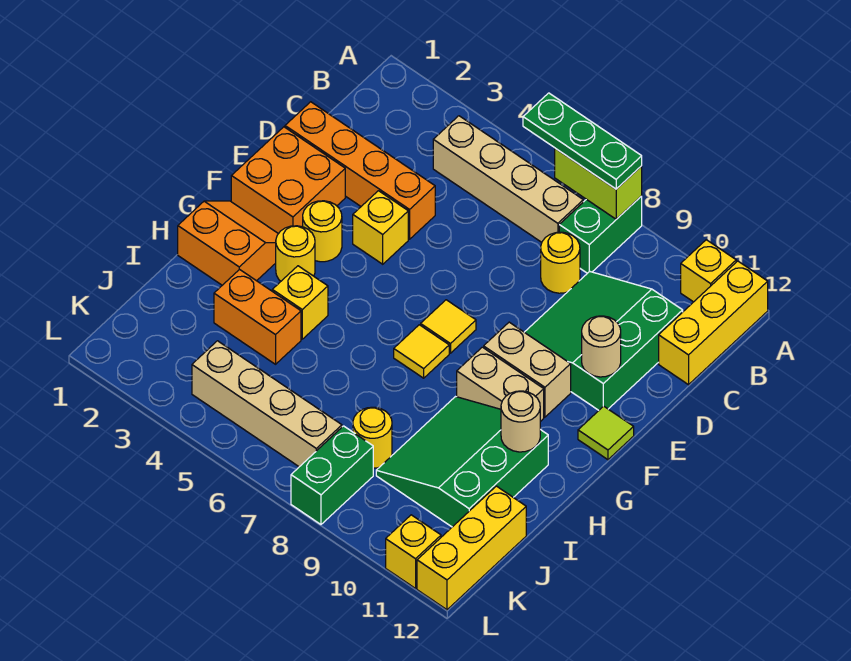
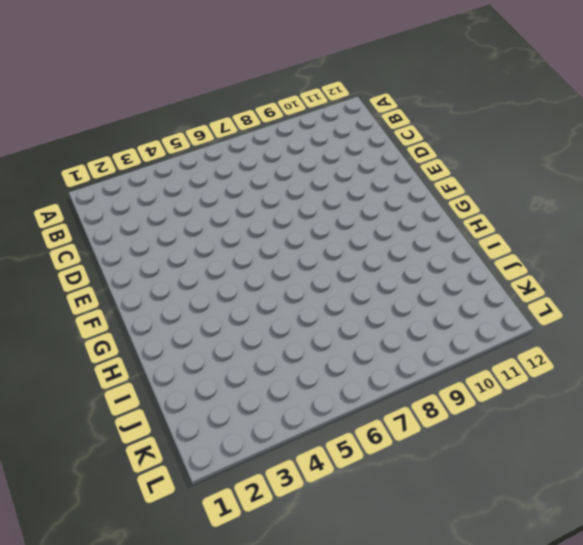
none -> green brick A8:B8 level 1
none -> yellow brick A11 level 1
none -> yellow brick A12:C12 level 1

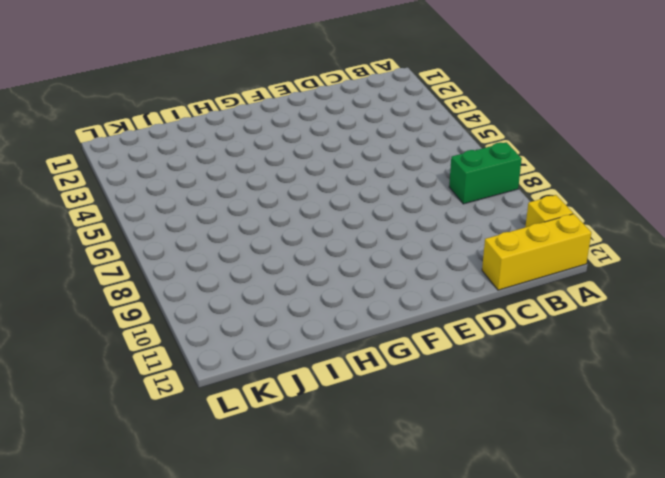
none -> tan brick B4:B7 level 1
none -> yellow round brick C8 level 1
none -> green slope C9:E11 level 1 top 11

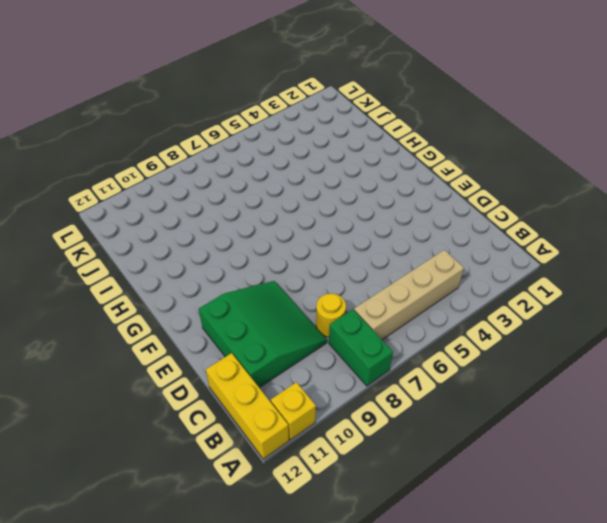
none -> orange brick D1:D4 level 1
none -> orange brick E1:F2 level 1
none -> yellow brick E4 level 1

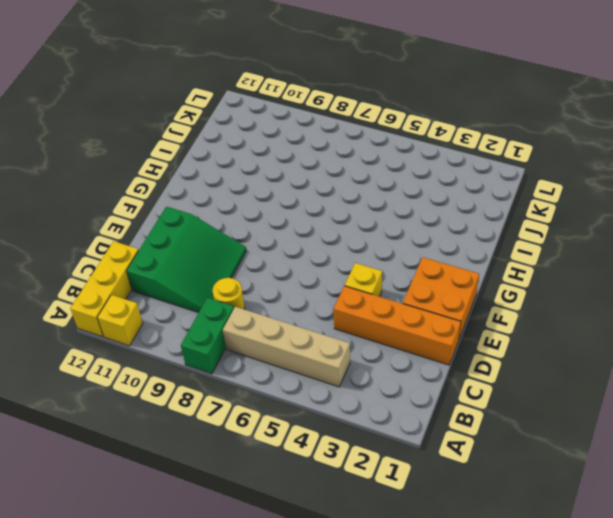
none -> yellow round brick F3 level 1
none -> yellow tile F7 level 1
none -> tan brick F9:F10 level 1

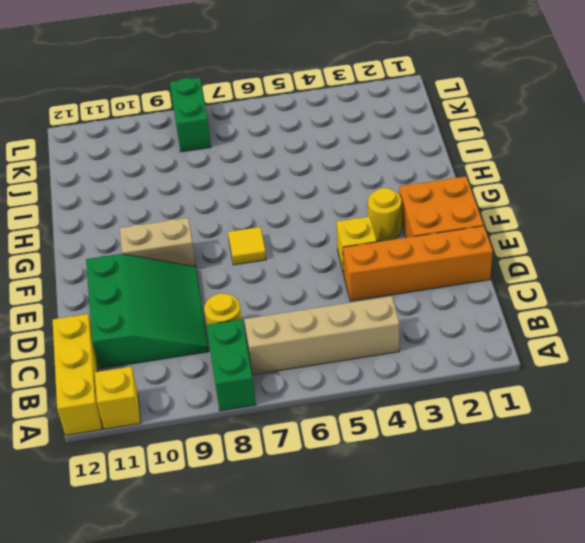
none -> lime tile F12 level 1
none -> orange slope G1:H2 level 1 top H
none -> yellow round brick G3 level 1

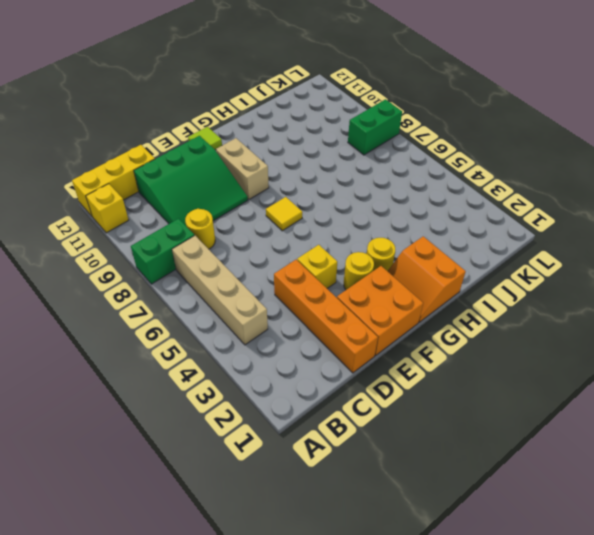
none -> yellow tile G7 level 1
none -> tan brick G9:G10 level 1
none -> yellow brick H4 level 1

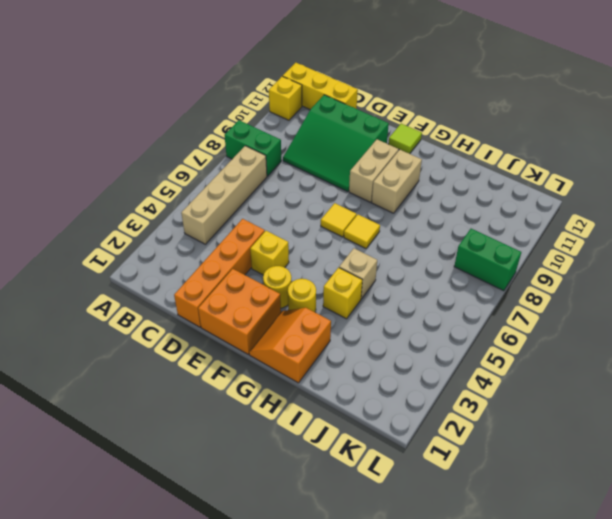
tan brick H5 level 1 -> none
none -> yellow round brick C8 level 1
none -> green slope H9:J11 level 1 top 11
none -> orange brick I3:I4 level 1

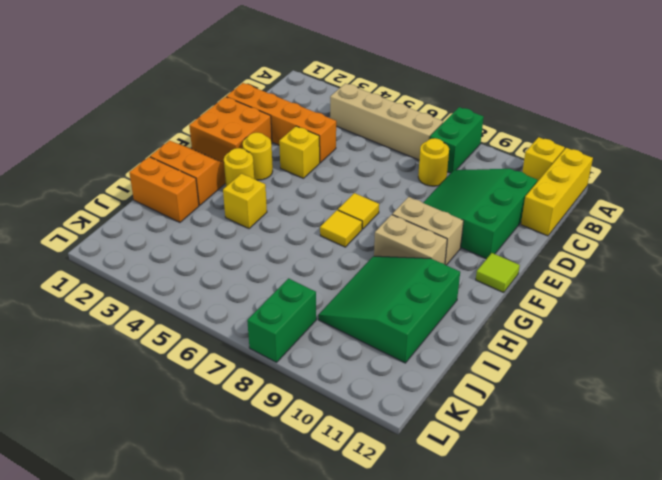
orange brick I1:I2 level 1 -> orange brick I3:I4 level 1
none -> yellow round brick J8 level 1
none -> yellow brick J12:L12 level 1
none -> tan brick K4:K7 level 1

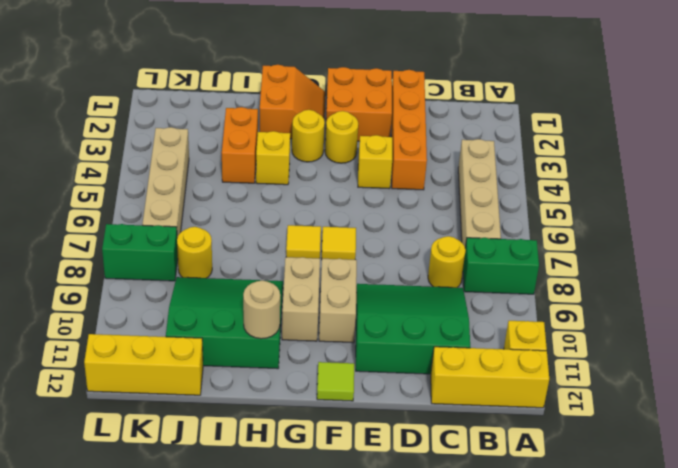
none -> yellow brick L11 level 1
none -> lime brick A7:A8 level 2
none -> tan round brick E11 level 2

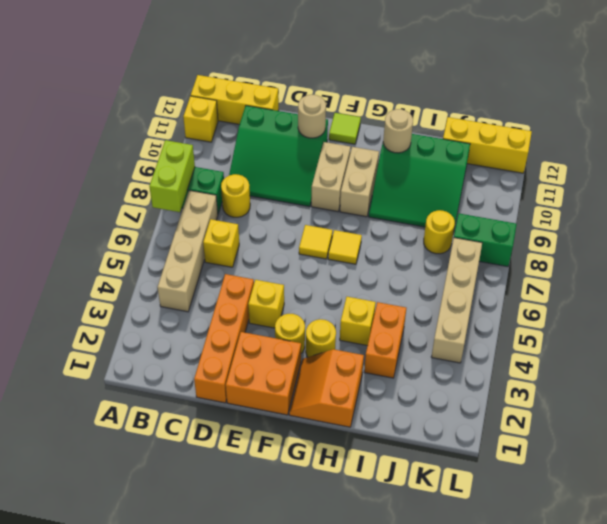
yellow brick C6 level 1 -> yellow brick L11 level 1
none -> green plate A6:A8 level 3

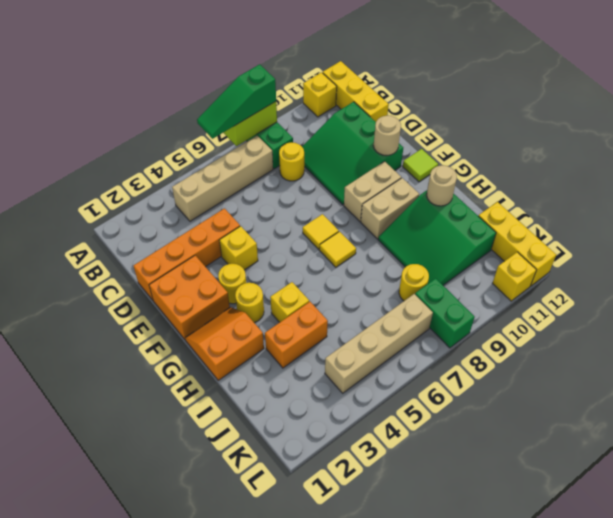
green slope A6:A8 level 3 top 8 -> green plate A6:A8 level 3

